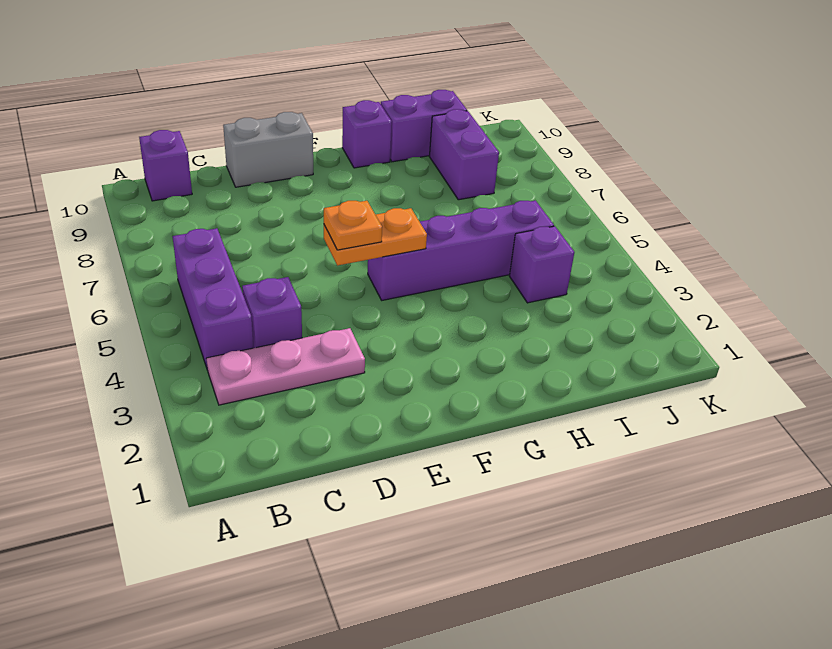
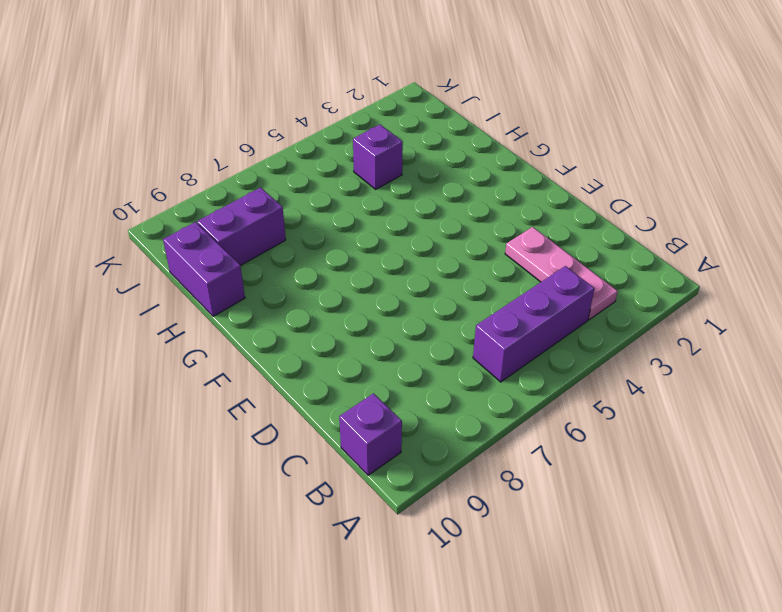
none -> purple brick C4 level 1
none -> grey brick D10:E10 level 1
none -> purple brick F5:I5 level 1

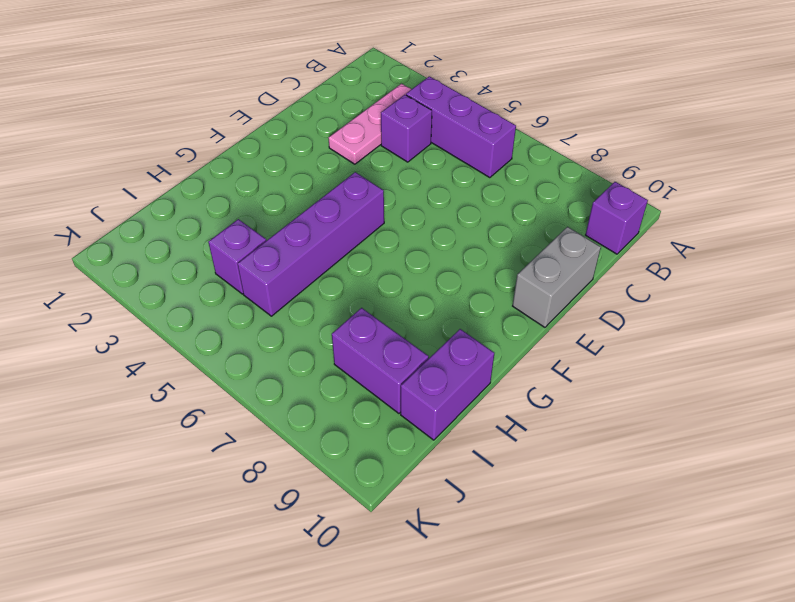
none -> purple brick G10 level 1
none -> orange plate E5:F5 level 2
none -> orange plate E5 level 3

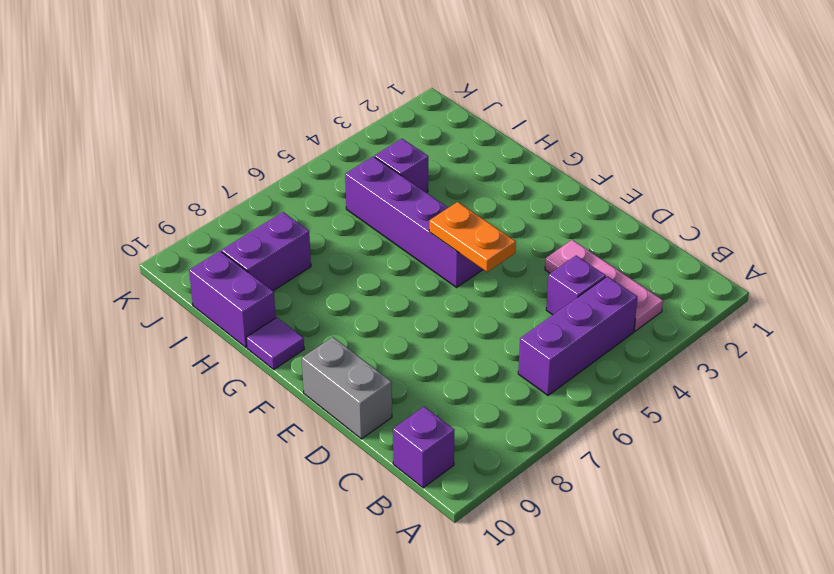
purple tile G10 level 1 -> purple brick G10 level 1
none -> orange plate E5 level 3

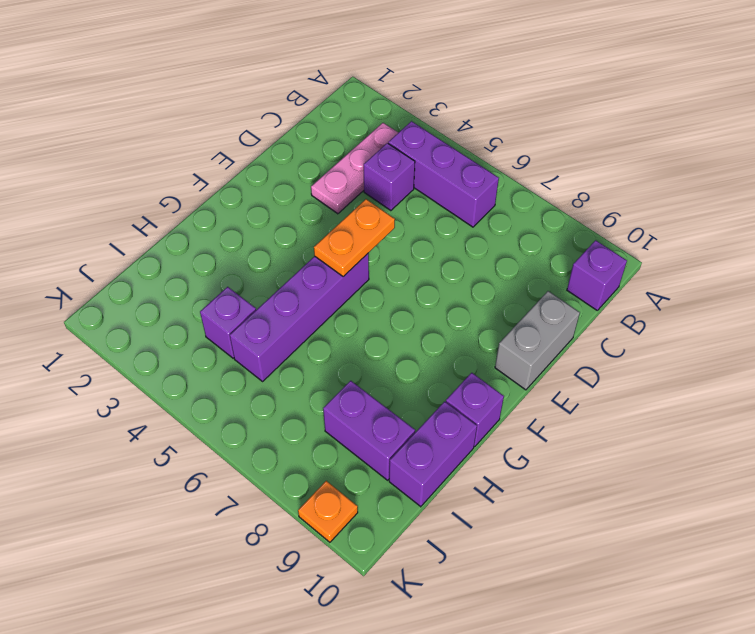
orange plate K9 level 1 -> orange plate E5 level 3

